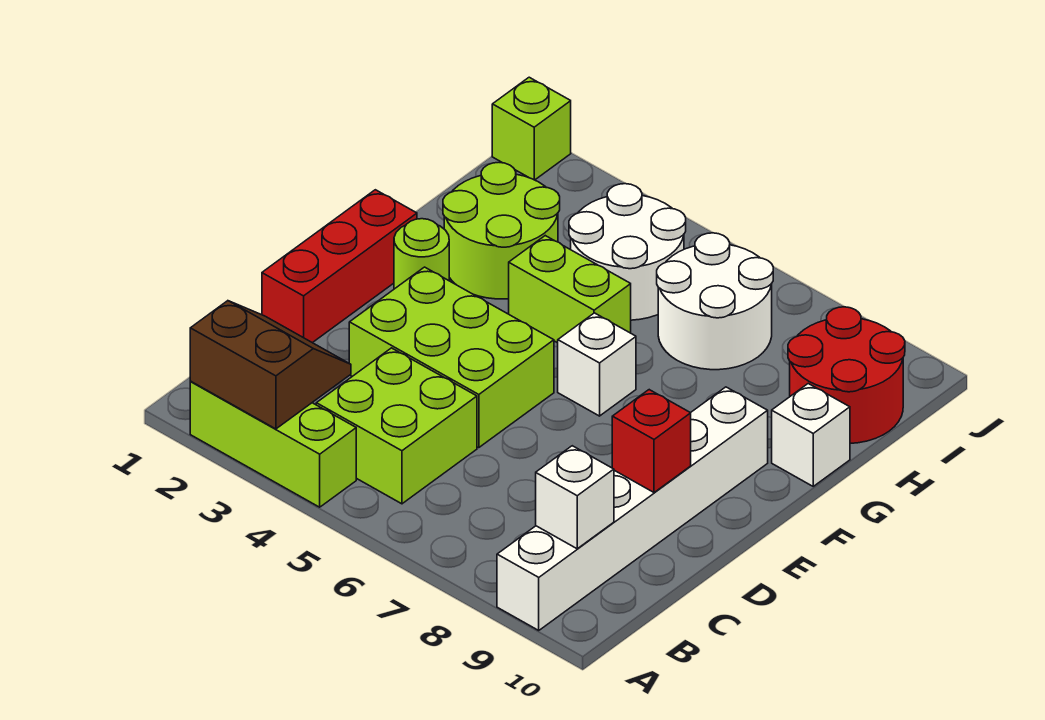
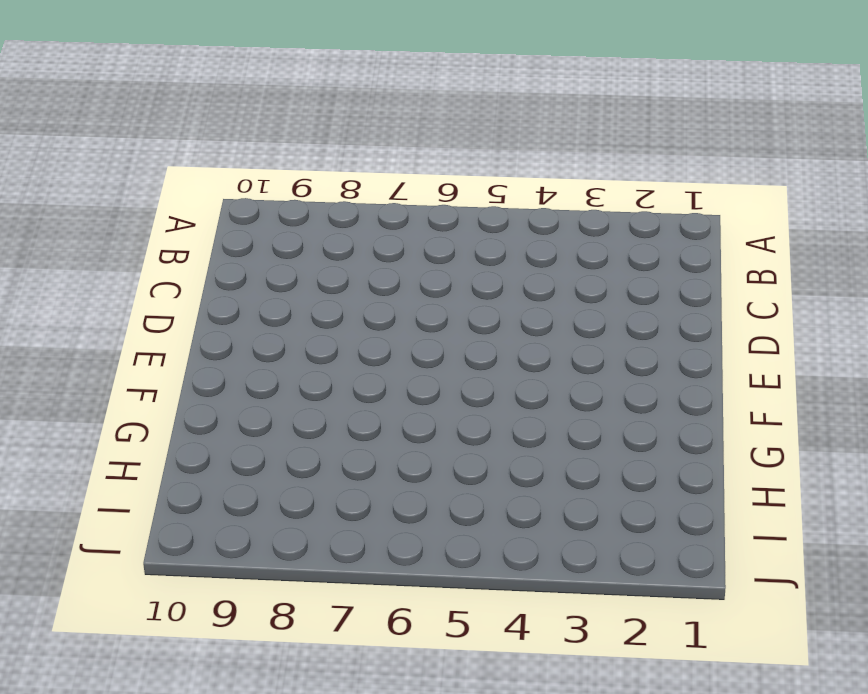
none -> lime brick A2:A4 level 1
none -> white brick A9:F9 level 1
none -> lime brick B4:C5 level 1

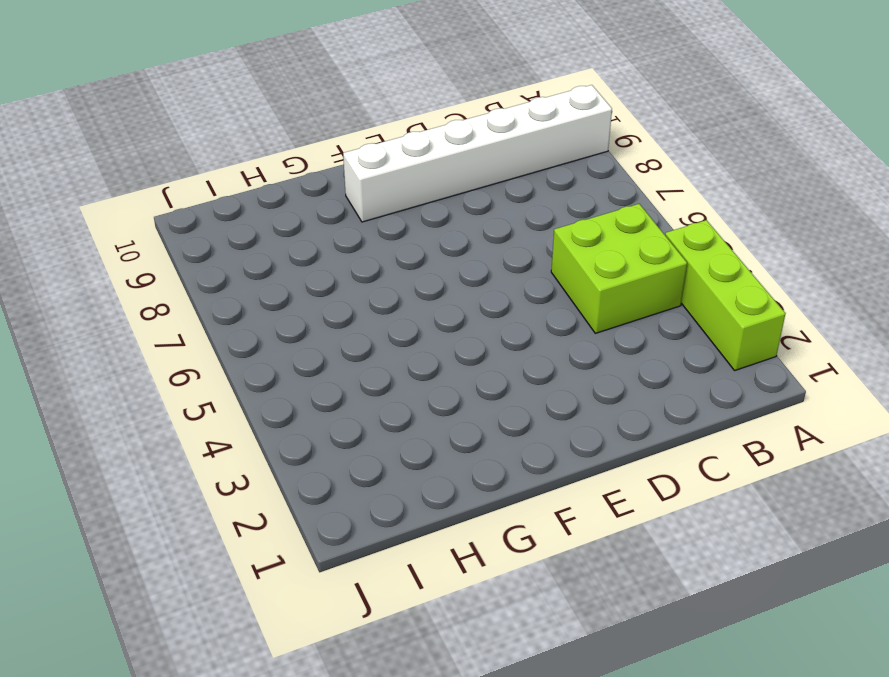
none -> red brick D1:F1 level 1
none -> lime brick D3:E5 level 1
none -> lime round brick F2 level 1

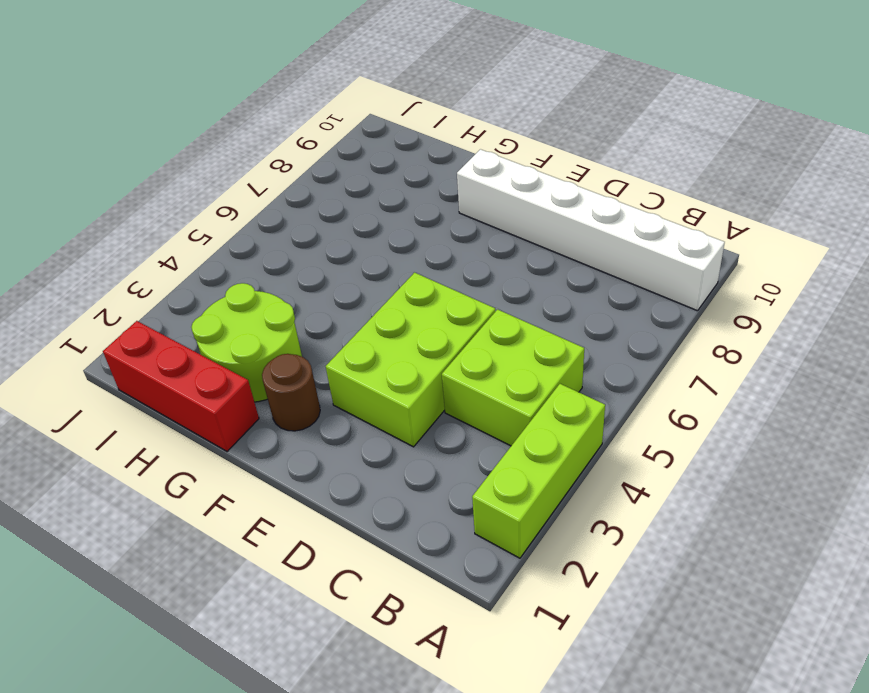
brown round brick F2 level 1 -> lime round brick F2 level 1
red brick G1:I1 level 1 -> red brick D1:F1 level 1
none -> white brick F6 level 1
none -> lime brick G4:G5 level 1
none -> white brick G10 level 1

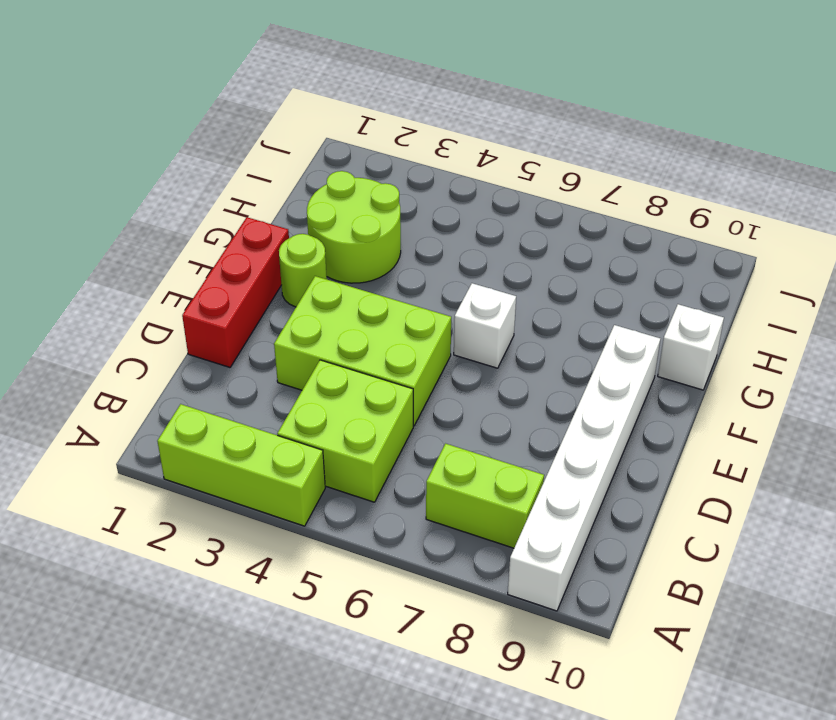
lime brick B7:B8 level 1 -> lime brick G4:G5 level 1
none -> white round brick H4:I5 level 1
none -> white round brick H6:I7 level 1
none -> red round brick H9:I10 level 1

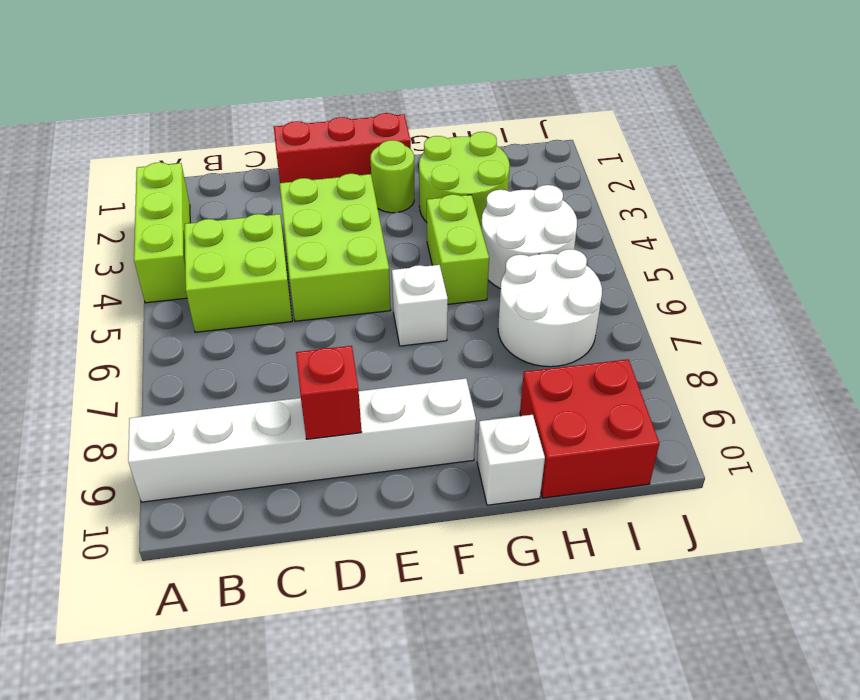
red brick H9:I10 level 1 -> red round brick H9:I10 level 1
none -> lime brick J1 level 1
none -> brown slope A2:B3 level 2 top A
none -> white brick B9 level 2

